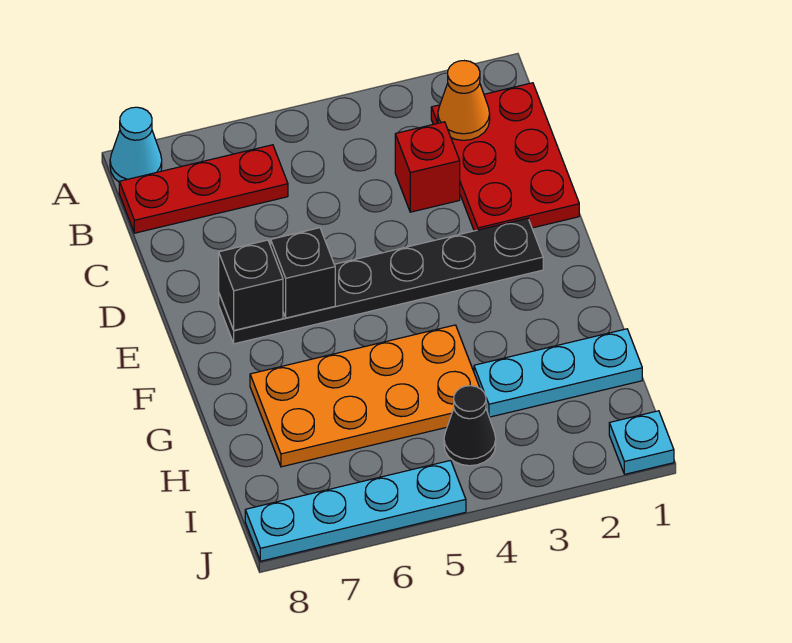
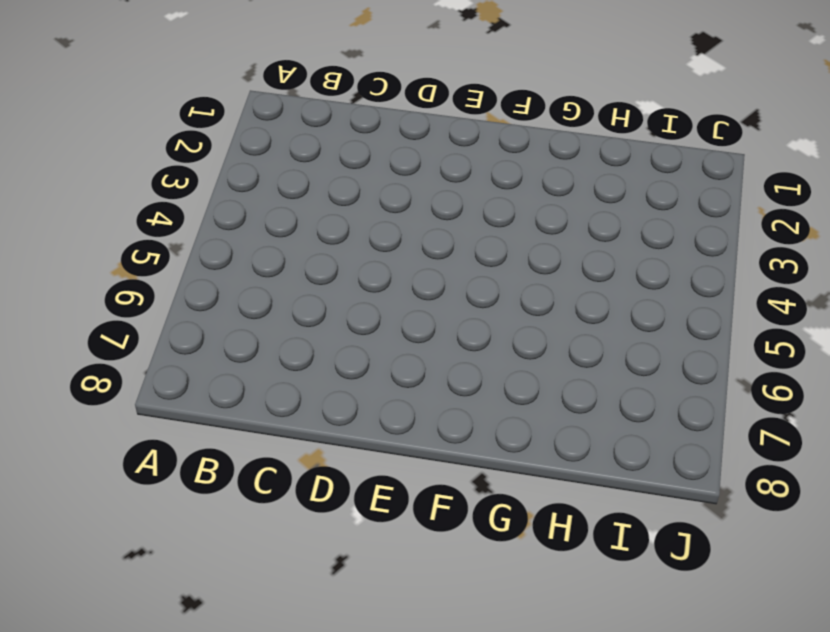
none -> cyan cone A8 level 1
none -> red plate B1:D2 level 1
none -> red plate B6:B8 level 1

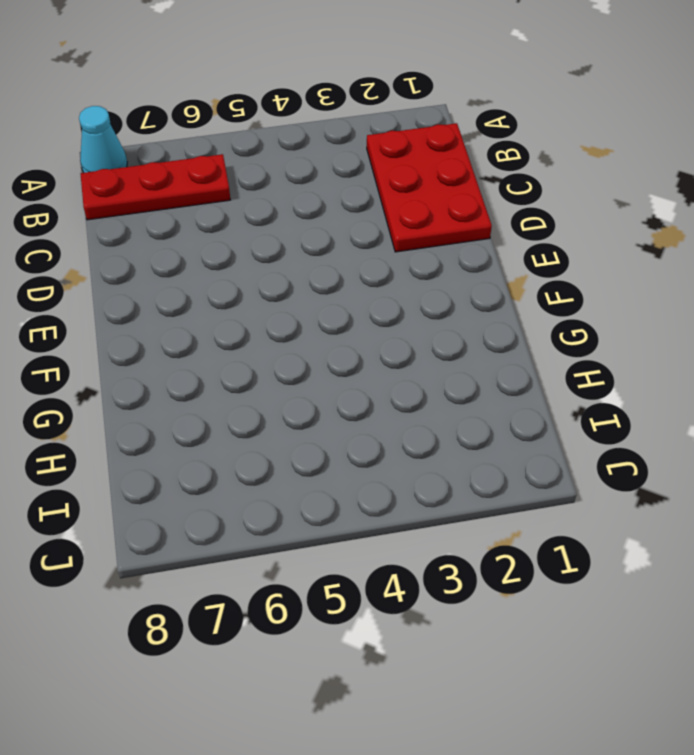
none -> red brick C3 level 1
none -> black plate E2:E7 level 1
none -> orange plate G4:H7 level 1

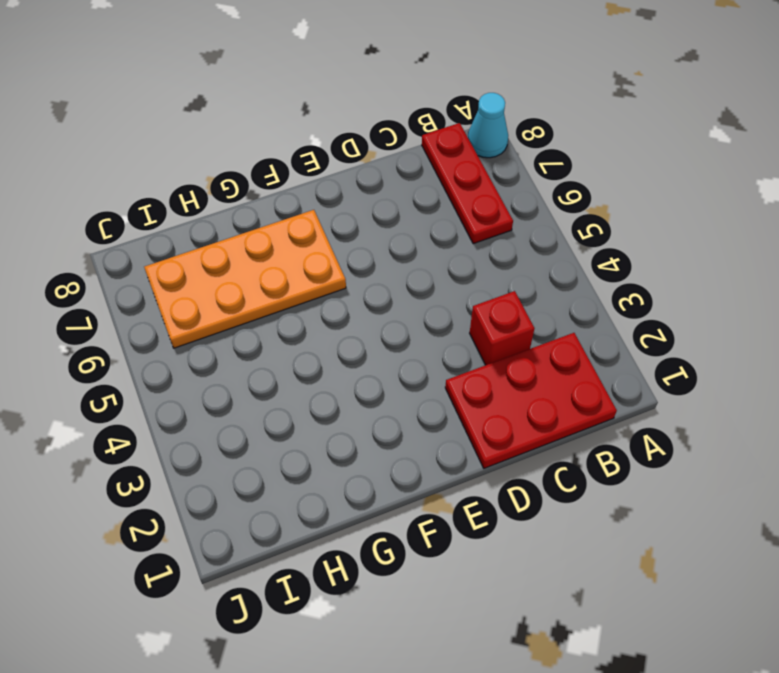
orange plate F6:I7 level 1 -> orange plate G4:H7 level 1
none -> black plate E2:E7 level 1
none -> cyan plate H1:H3 level 1
none -> black cone I4 level 1

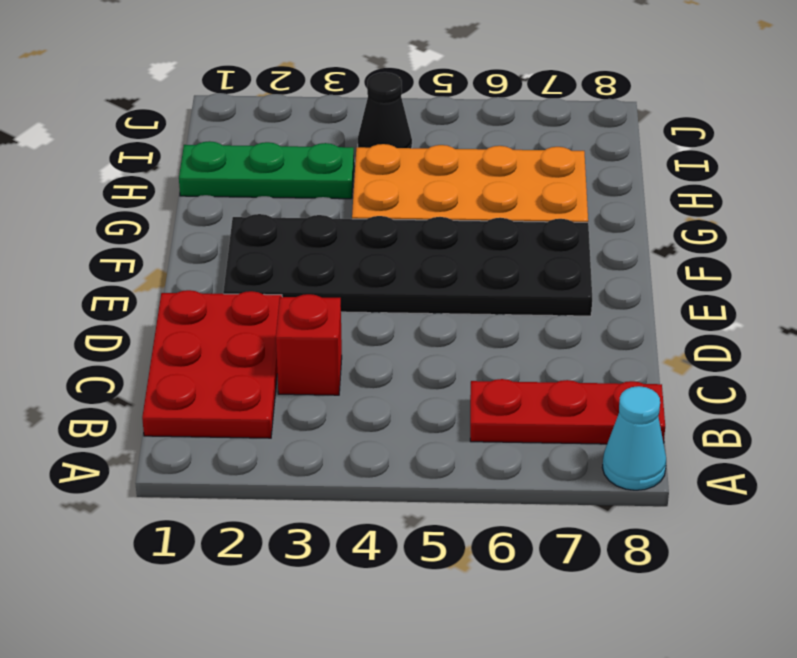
black plate E2:F7 level 1 -> black plate E2:E7 level 1
green plate H1:H3 level 1 -> cyan plate H1:H3 level 1
none -> cyan plate J1 level 1
none -> cyan plate J5:J8 level 1
none -> orange cone B2 level 2

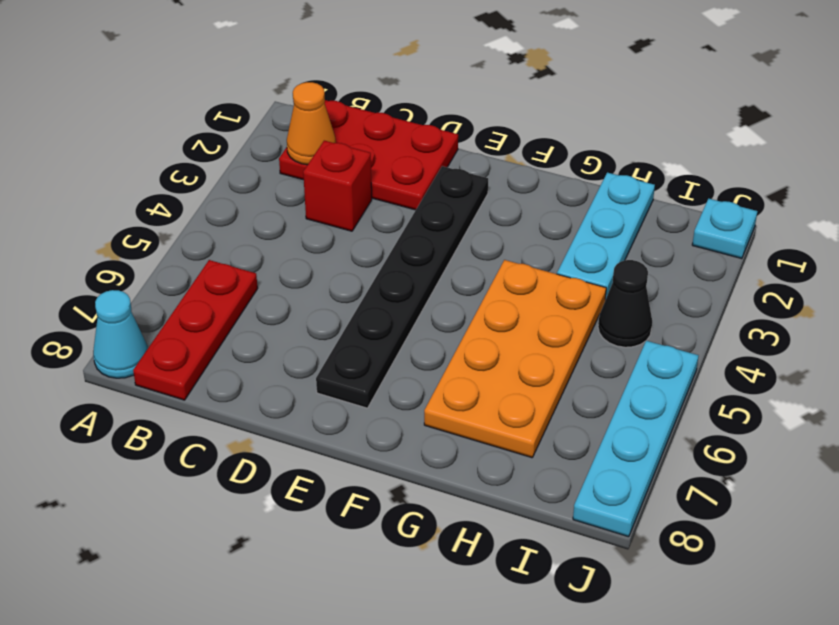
none -> black brick E6 level 2
none -> black brick E7 level 2

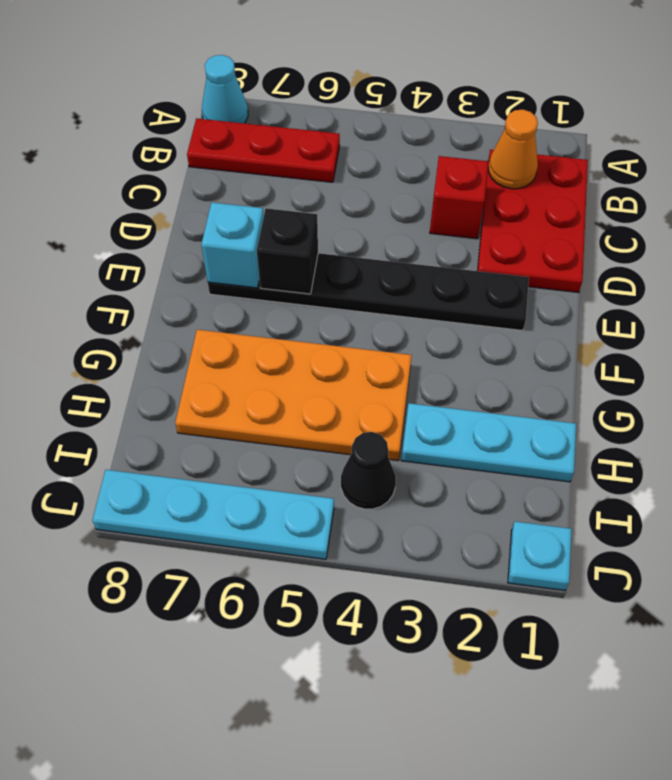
cyan brick E7 level 2 -> black brick E7 level 2

